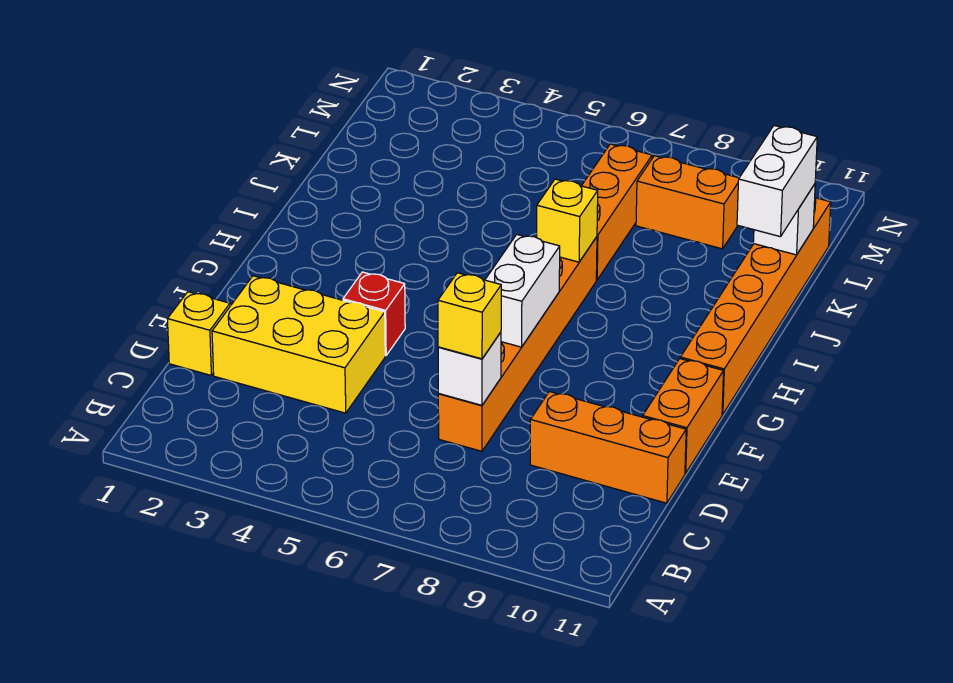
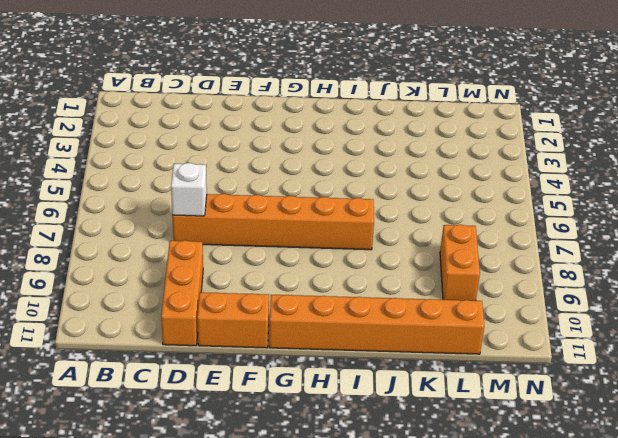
none -> yellow brick D1 level 1
none -> yellow brick D2:E4 level 1
none -> red brick F4 level 1

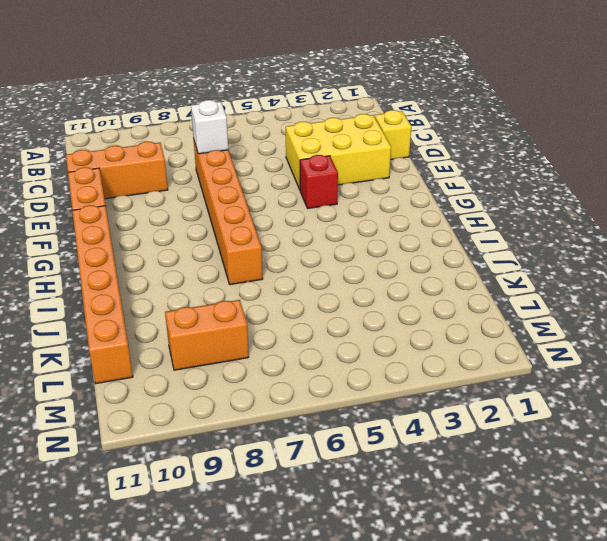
none -> orange brick J7:L7 level 1
none -> white brick F7:G7 level 2
none -> yellow brick I7 level 2

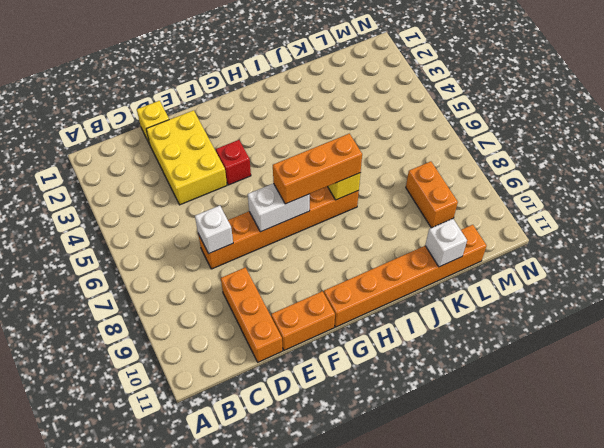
orange brick G7:I7 level 3 -> orange brick J7:L7 level 1
none -> yellow brick D7 level 3
none -> white brick J11:K11 level 3

